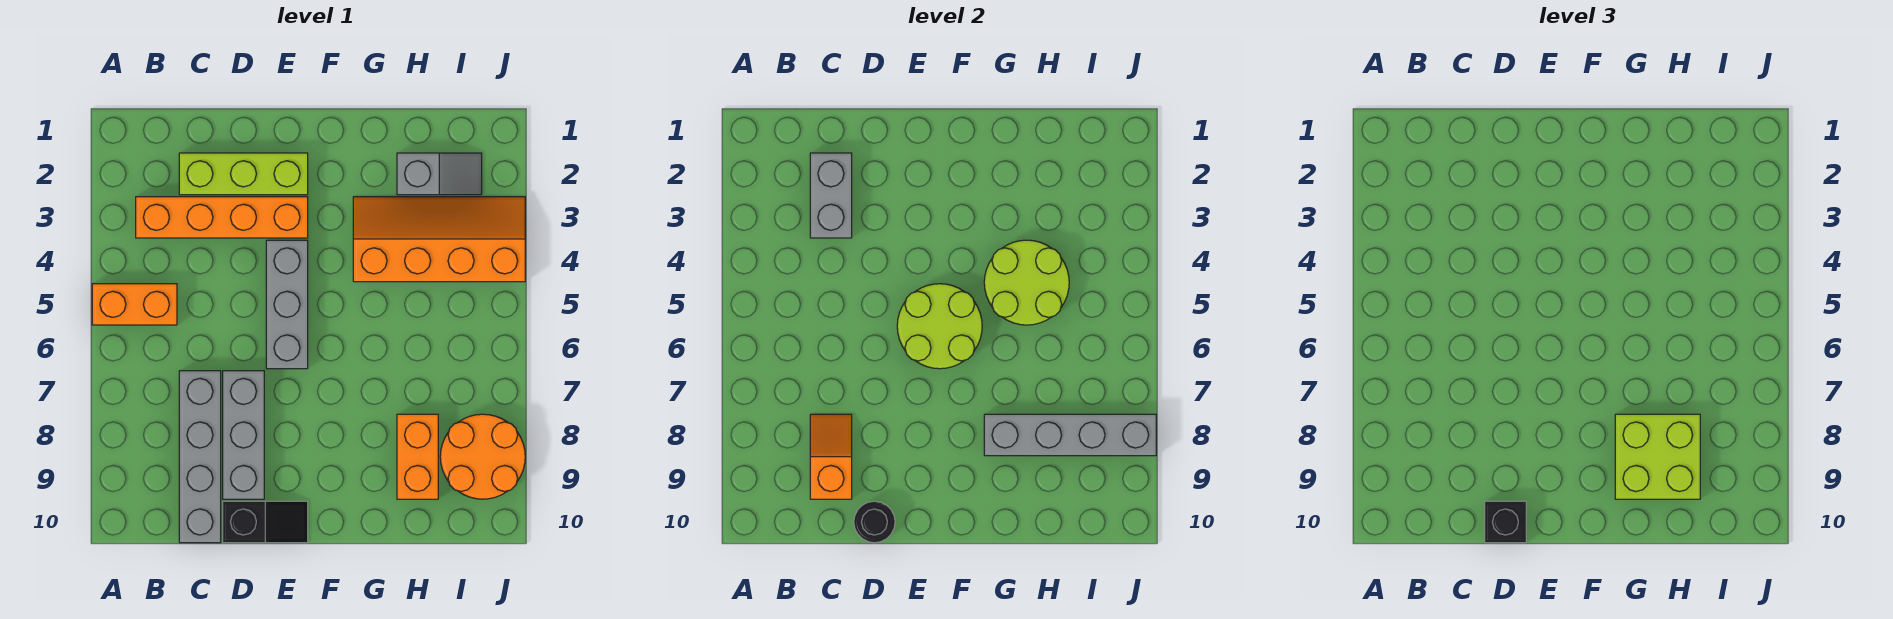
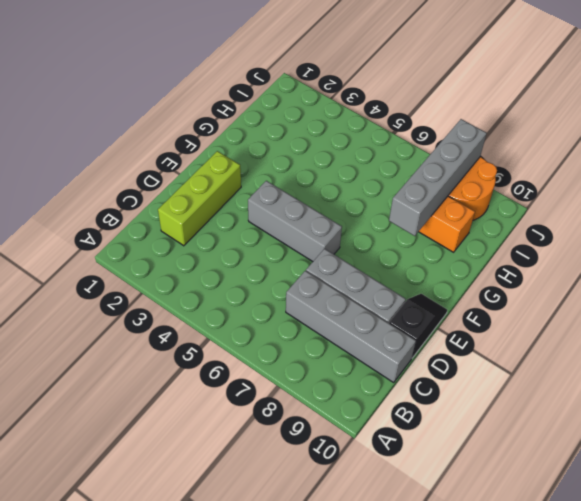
none -> orange brick A5:B5 level 1
none -> orange brick B3:E3 level 1
none -> orange slope G3:J4 level 1 top 4

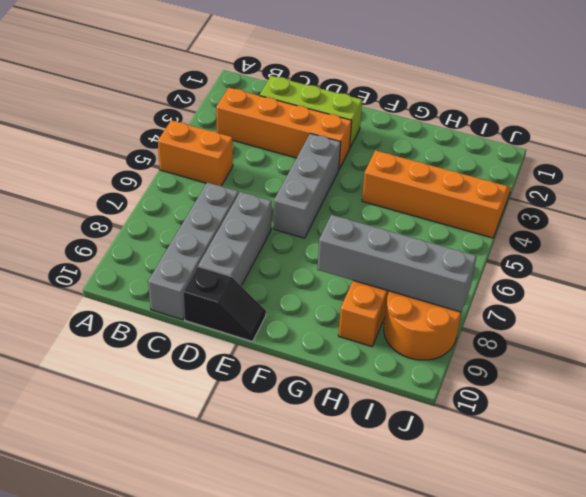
none -> grey slope H2:I2 level 1 top H
none -> grey brick C2:C3 level 2
none -> orange slope C8:C9 level 2 top 9

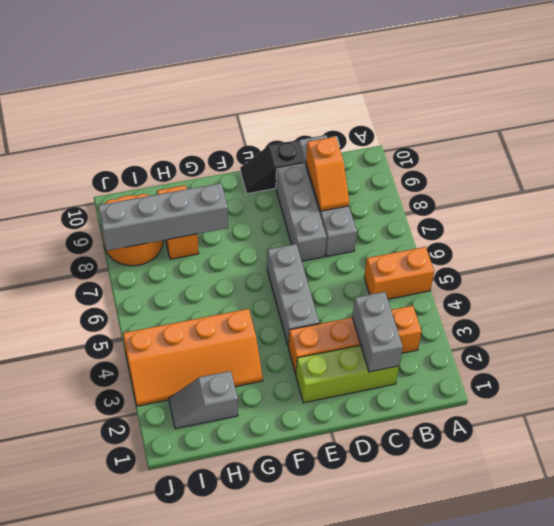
none -> black round brick D10 level 2
none -> lime round brick E5:F6 level 2
none -> lime round brick G4:H5 level 2

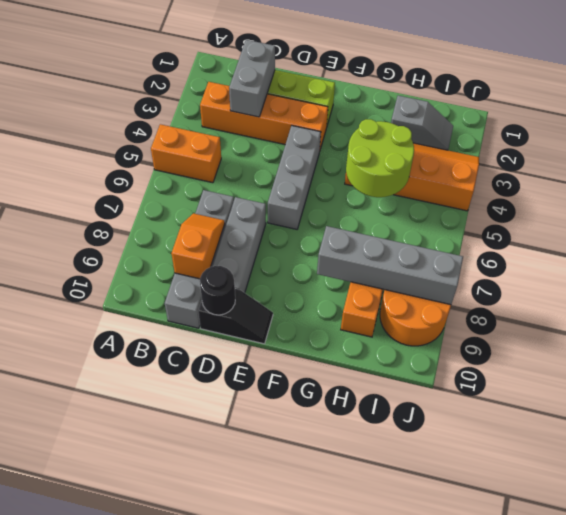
none -> lime round brick E5:F6 level 2
none -> black brick D10 level 3
none -> lime brick G8:H9 level 3

